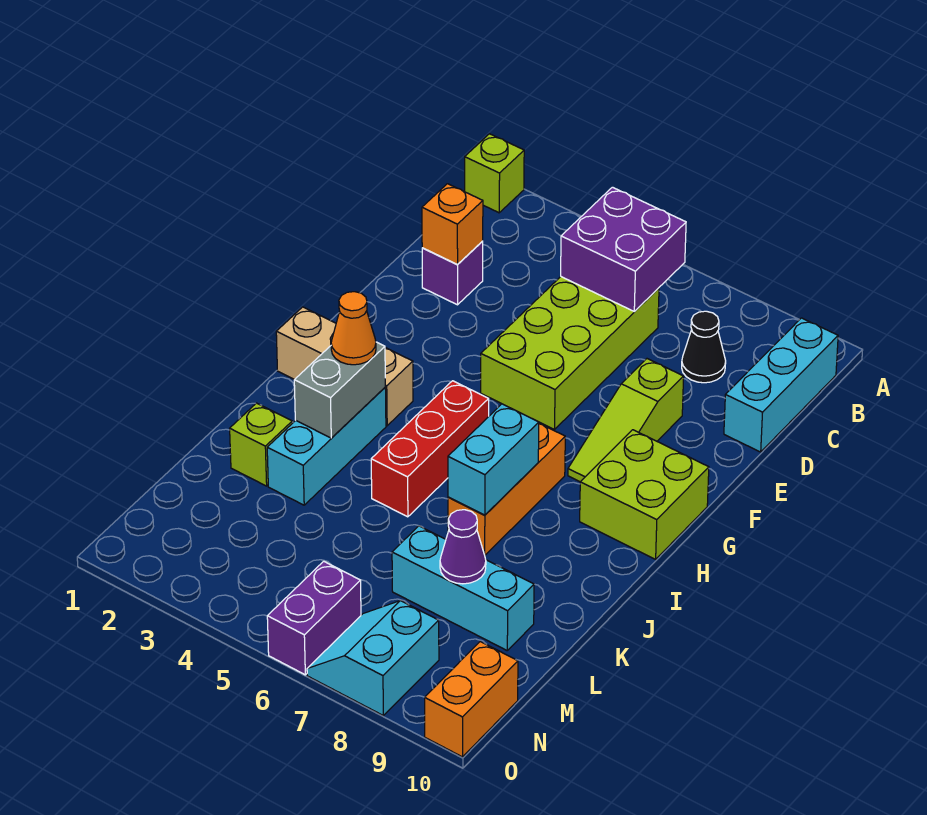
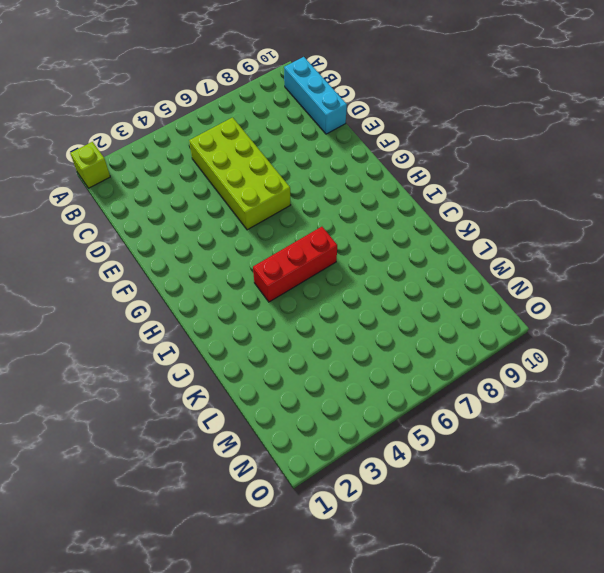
red brick I4:I6 level 1 -> red brick H5:J5 level 1
none -> black cone C8 level 1
none -> purple brick D2 level 1
none -> lime slope E8:G8 level 1 top E

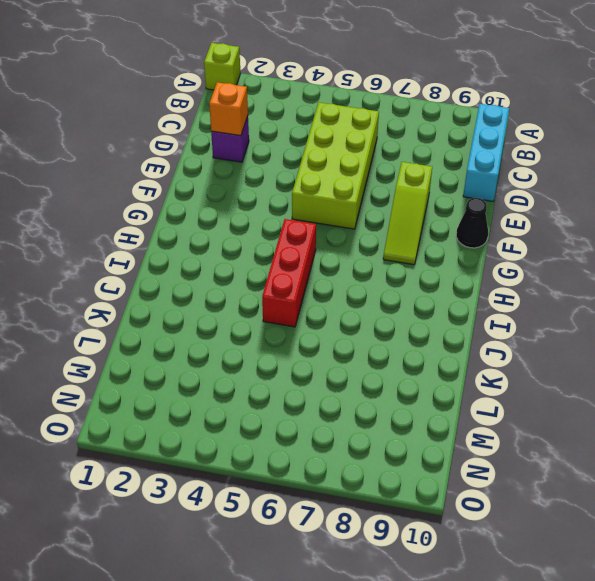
black cone F10 level 1 -> black cone C8 level 1
none -> lime brick G9:H10 level 1
none -> tan brick H1:H3 level 1
none -> orange brick H7:J7 level 1

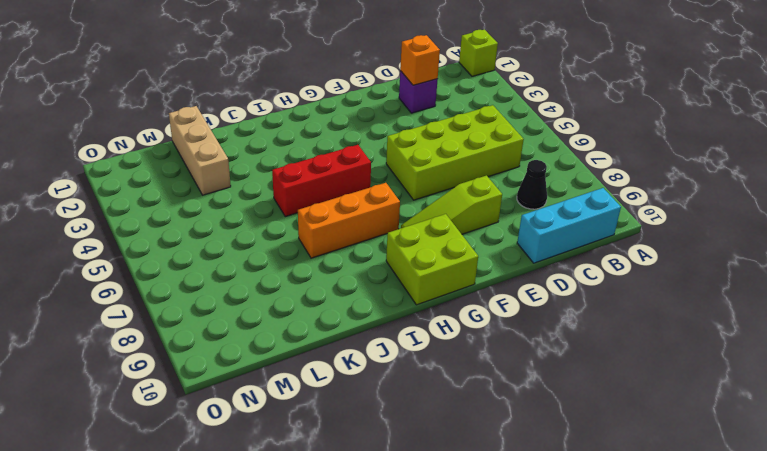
tan brick L1:L3 level 1 -> tan brick H1:H3 level 1
none -> cyan brick I3:K3 level 1
none -> lime brick K2 level 1
none -> cyan brick L7:L9 level 1

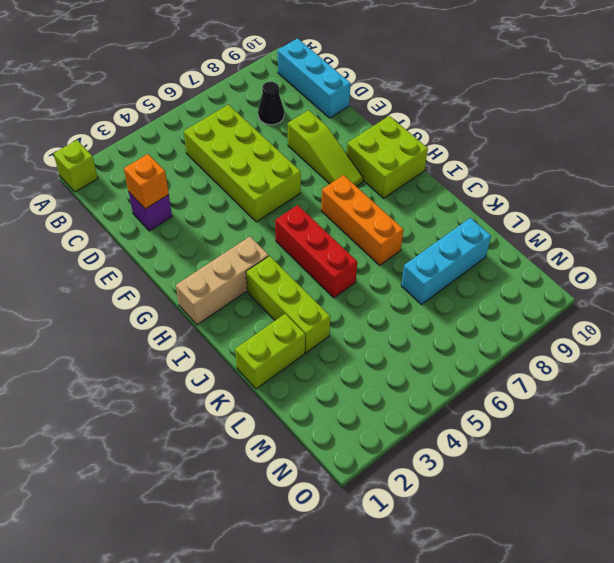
lime brick I3:K3 level 1 -> cyan brick I3:K3 level 1
lime brick K1:K2 level 1 -> lime brick K2 level 1
none -> purple brick N6:O6 level 1
none -> cyan slope N7:O8 level 1 top 8
none -> orange brick N10:O10 level 1

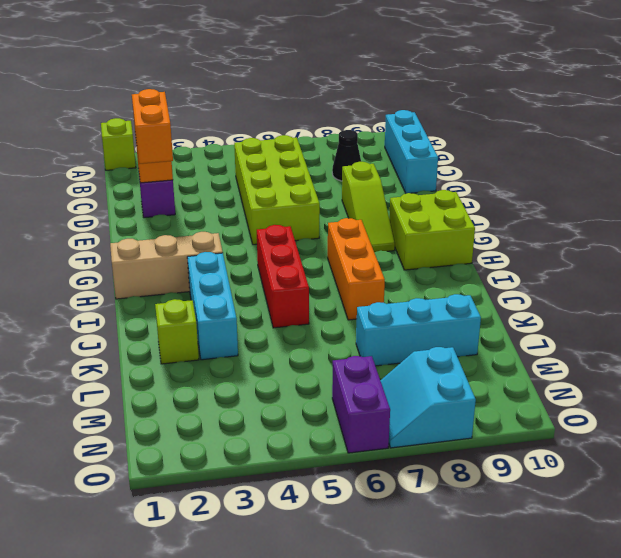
orange brick D2:E2 level 3 -> orange brick N10:O10 level 1
none -> purple brick B5:C6 level 2
none -> grey brick I3:J3 level 2
none -> cyan brick I7:J7 level 2

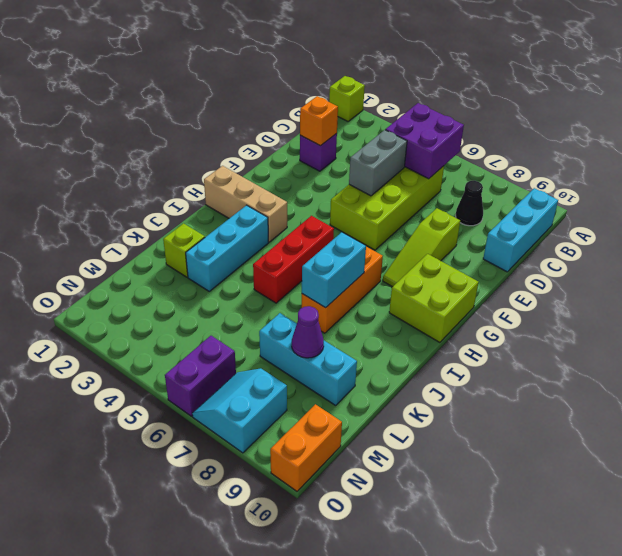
grey brick D5:E5 level 2 -> grey brick I3:J3 level 2
none -> orange cone I3 level 3

